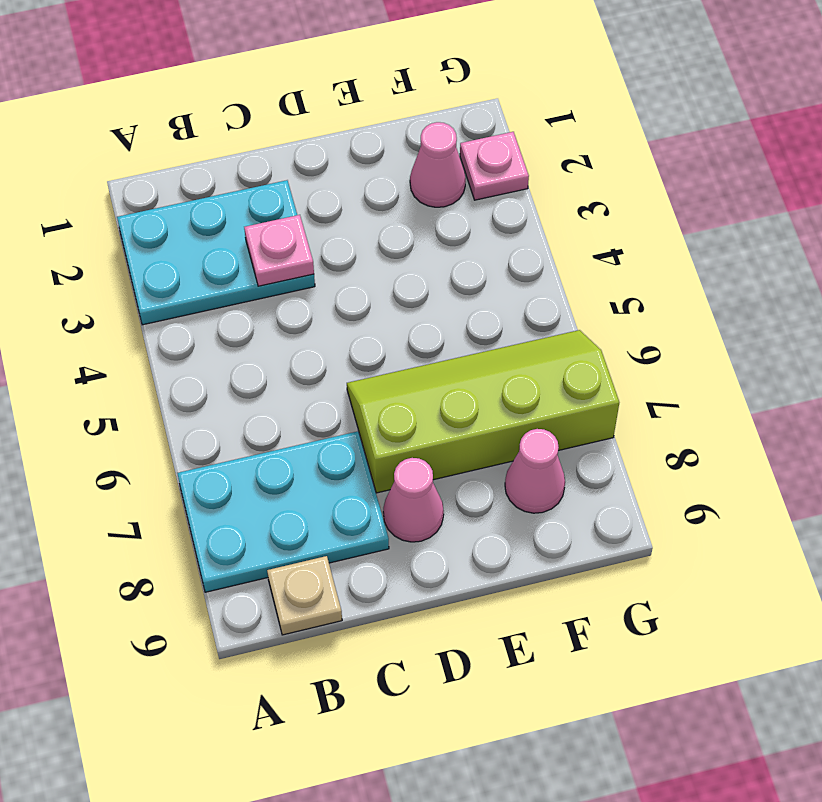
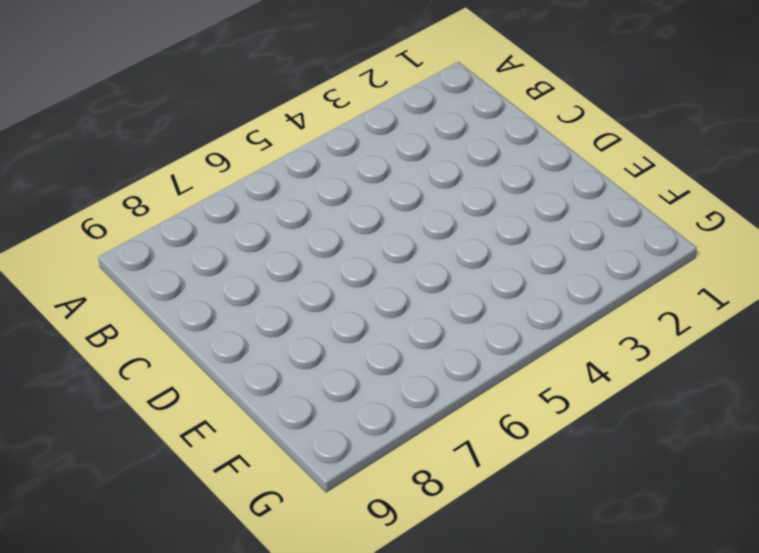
none -> cyan plate A2:C3 level 1
none -> cyan plate A7:C8 level 1

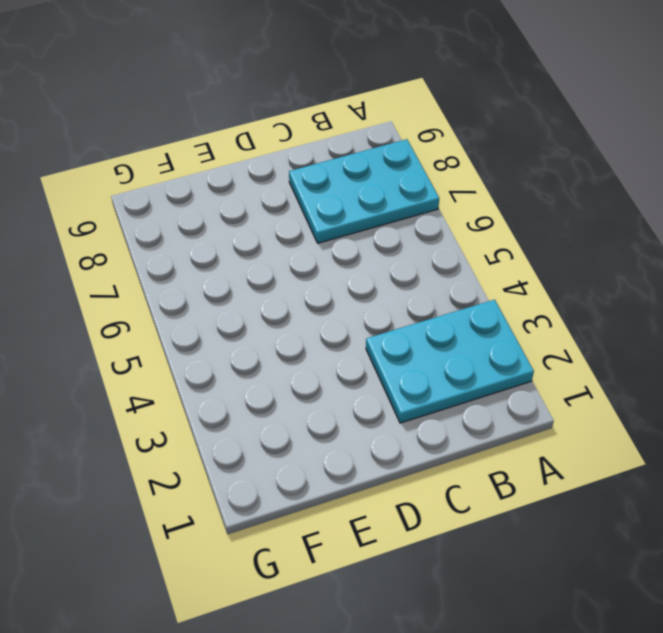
none -> tan plate B9 level 1
none -> lime slope D6:G7 level 1 top 7

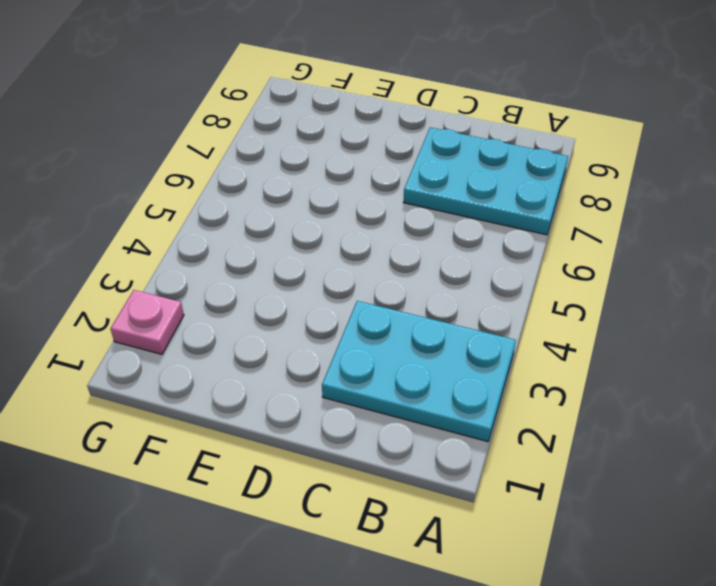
none -> tan plate B9 level 1
none -> lime slope D6:G7 level 1 top 7

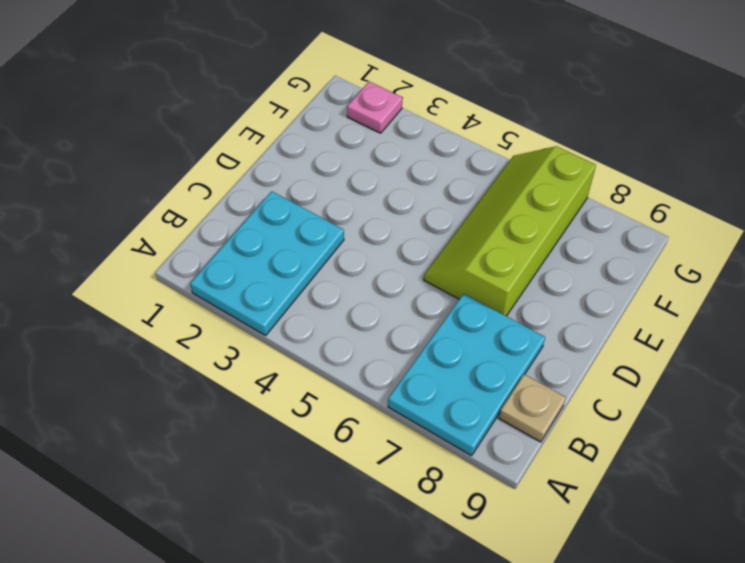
none -> pink cone D8 level 1
none -> pink cone F2 level 1

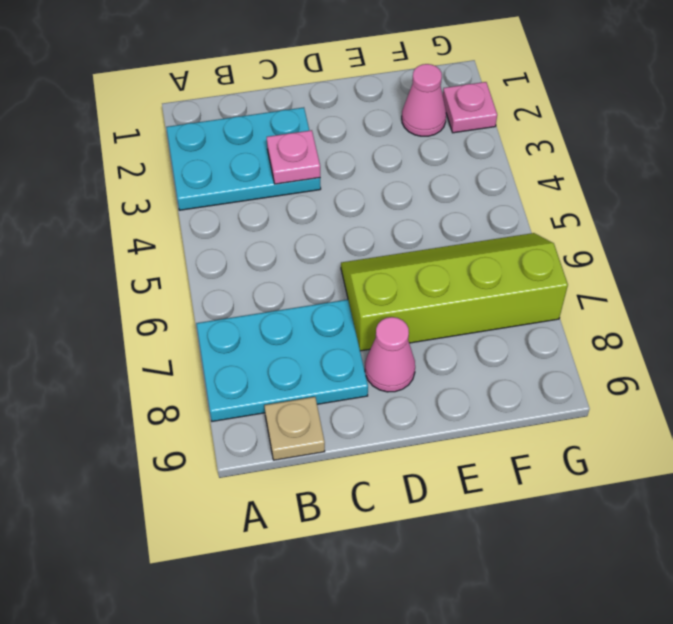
none -> pink cone F8 level 1

